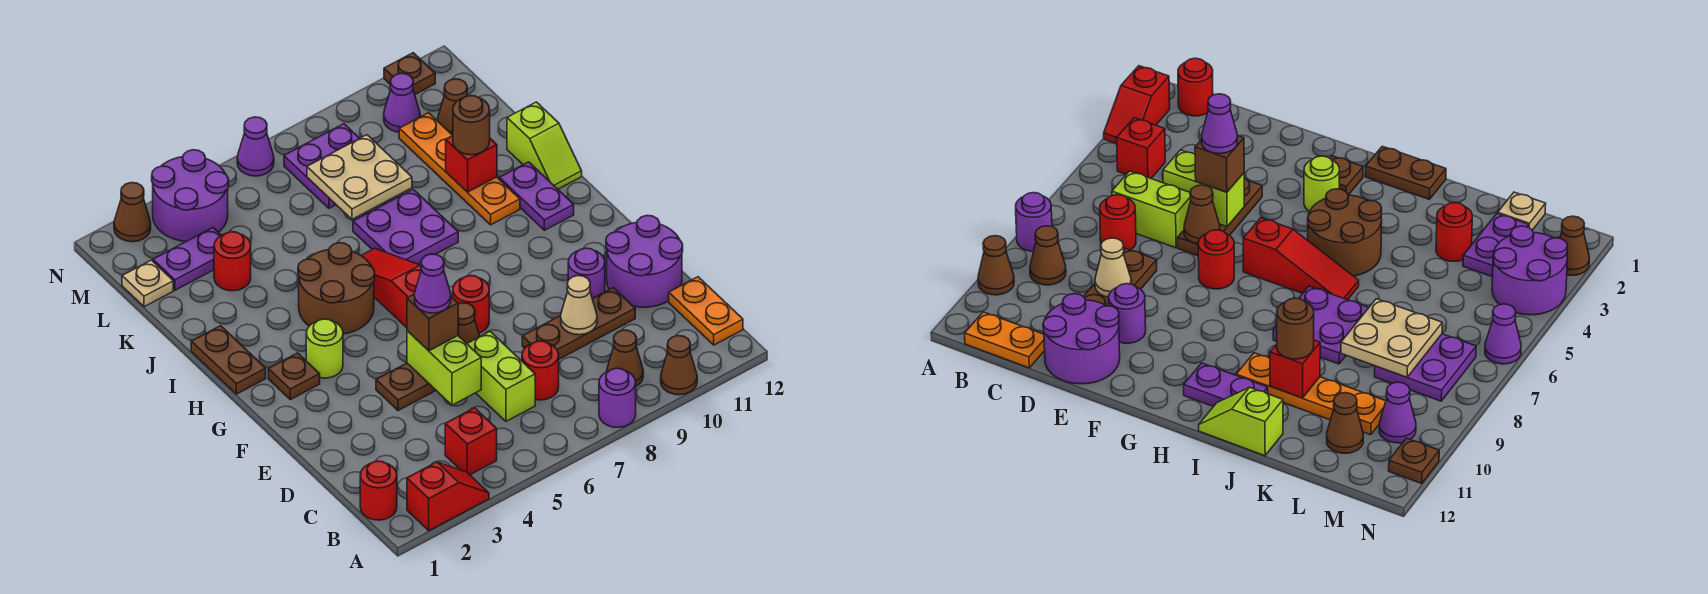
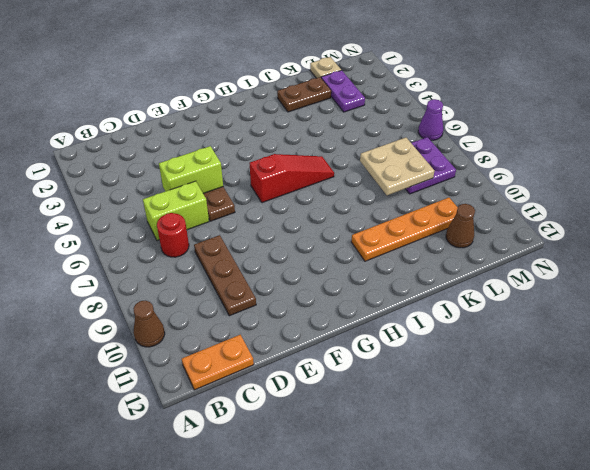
brown plate J2:K2 level 1 -> brown plate H1:I1 level 1
none -> red slope A2:A3 level 1 top 2
none -> purple round brick A8 level 1
none -> red round brick B1 level 1
none -> red brick B4 level 1

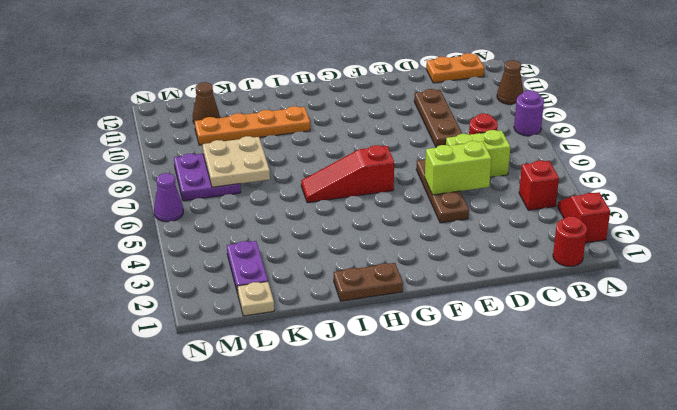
none -> brown cone B9 level 1
none -> purple round brick D11:E12 level 1
none -> purple round brick E10 level 1
none -> red round brick F7 level 1

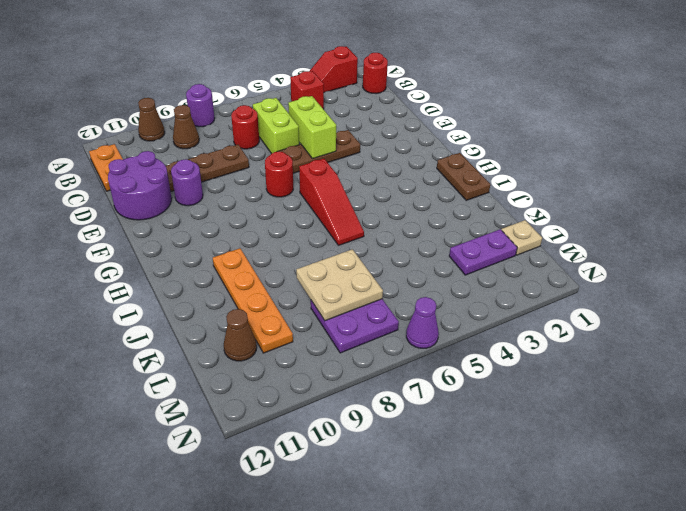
none -> brown plate G2 level 1
none -> lime round brick G3 level 1
none -> brown round brick H4:I5 level 1
none -> purple plate H11:I11 level 1

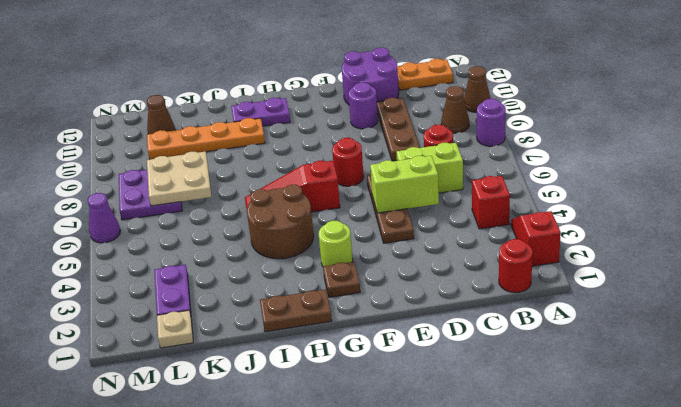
none -> purple plate I7:J8 level 1
none -> lime slope I12:J12 level 1 top J
none -> red round brick K3 level 1
none -> purple round brick M3:N4 level 1

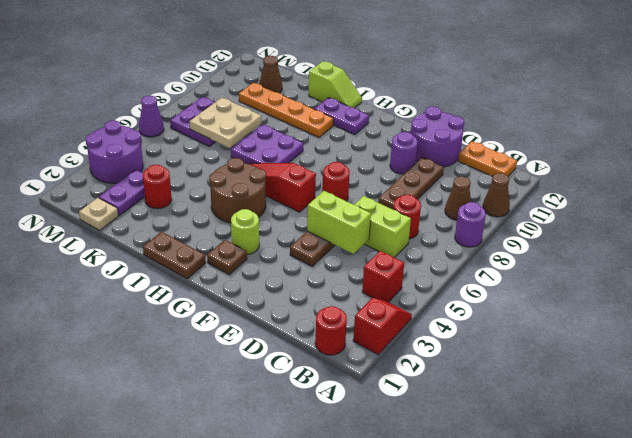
none -> purple cone M10 level 1
none -> brown cone N2 level 1
none -> brown plate N11 level 1
none -> tan cone D9 level 2

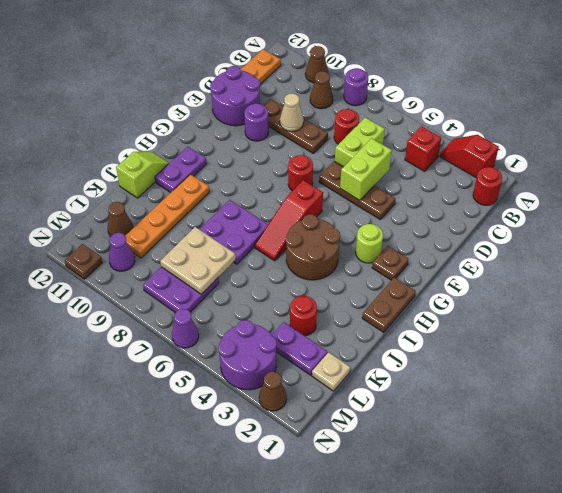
none -> brown cone E6 level 2
none -> red brick J10 level 2
none -> brown brick E5 level 3
none -> brown round brick J10 level 3

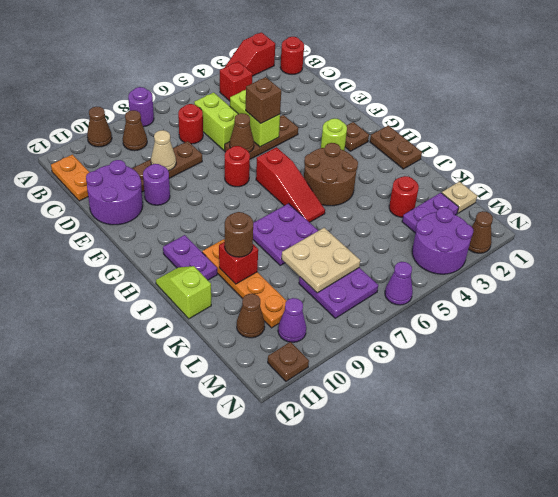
none -> purple cone E5 level 4

